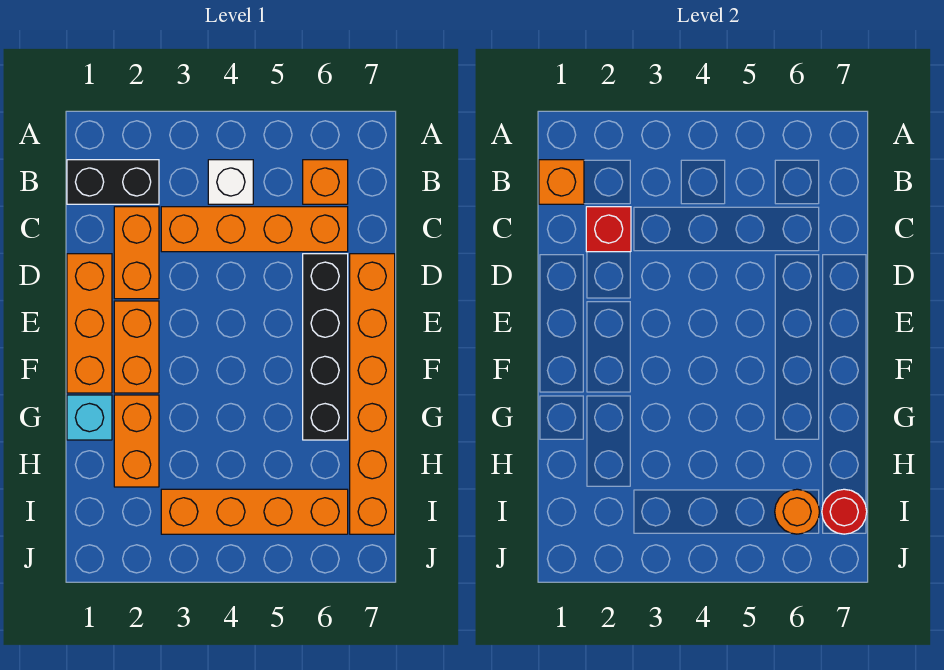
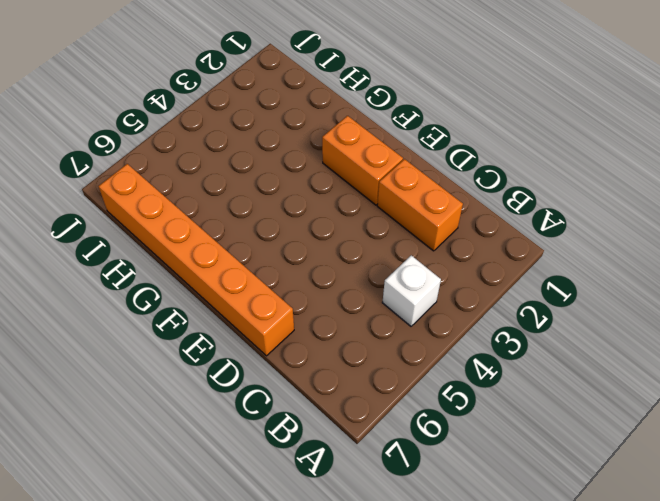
none -> black brick B1:B2 level 1
none -> orange brick B6 level 1
none -> orange brick C3:C6 level 1

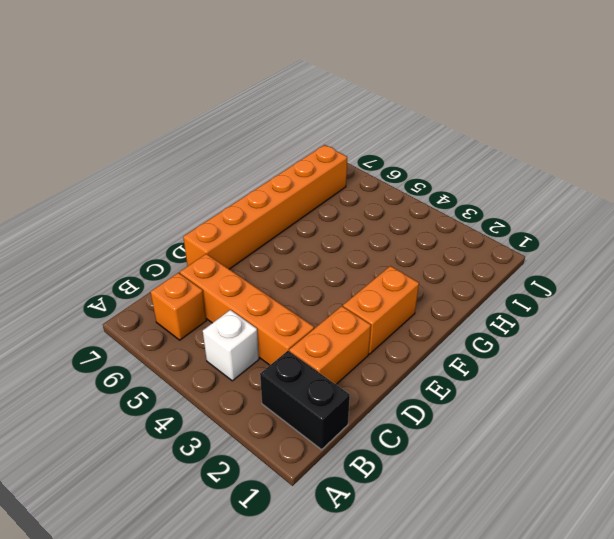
none -> orange brick D1:F1 level 1
none -> black brick D6:G6 level 1
none -> cyan brick G1 level 1

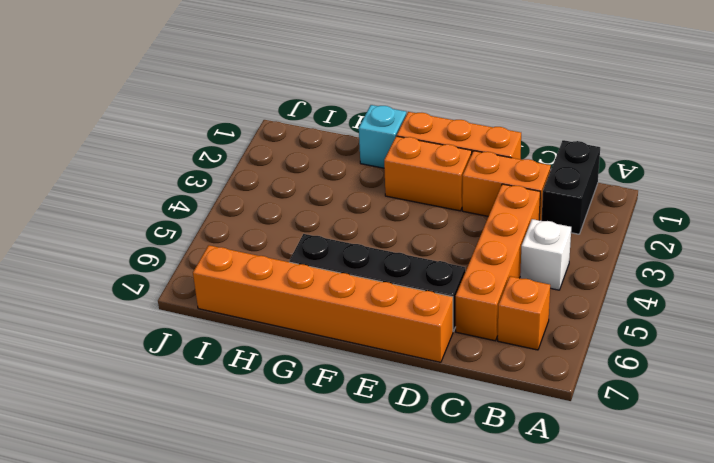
none -> orange brick G2:H2 level 1
none -> orange brick I3:I6 level 1
none -> orange brick B1 level 2

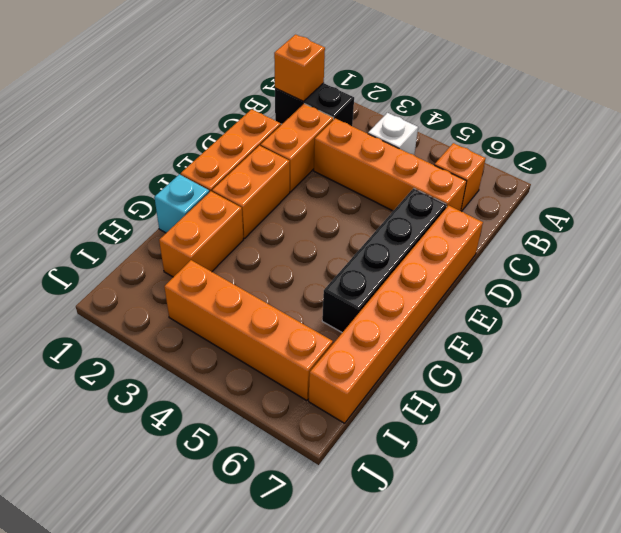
none -> red brick C2 level 2
none -> orange round brick I6 level 2
none -> red round brick I7 level 2

